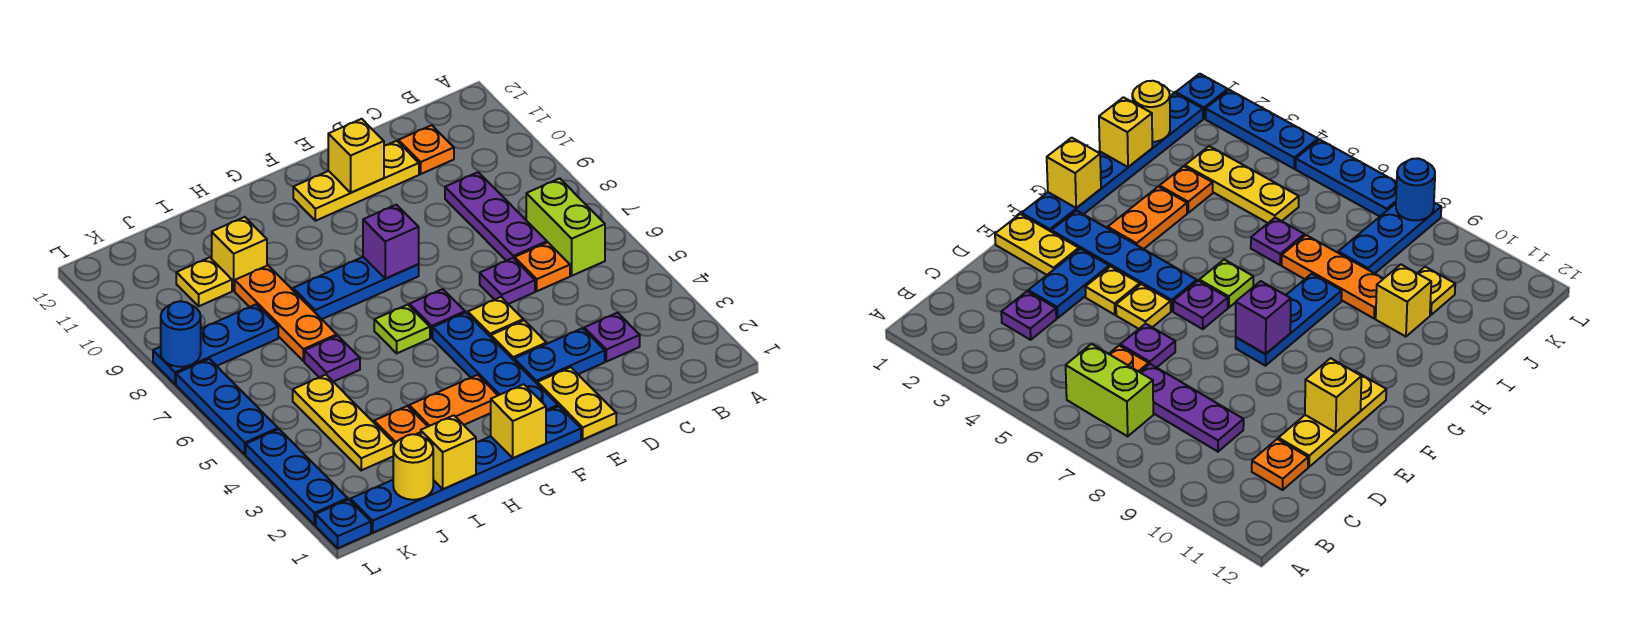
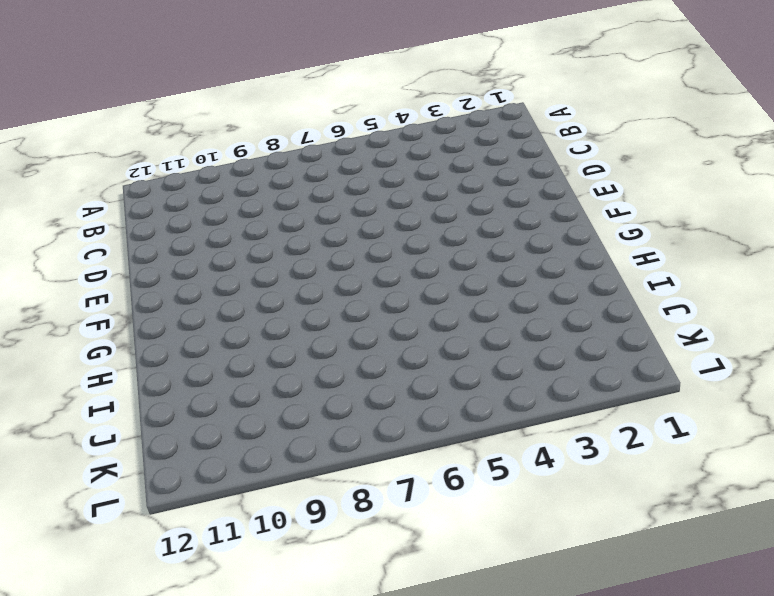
none -> lime brick B6:B7 level 1
none -> purple plate C3 level 1
none -> orange plate C6 level 1
none -> purple plate C7:C9 level 1

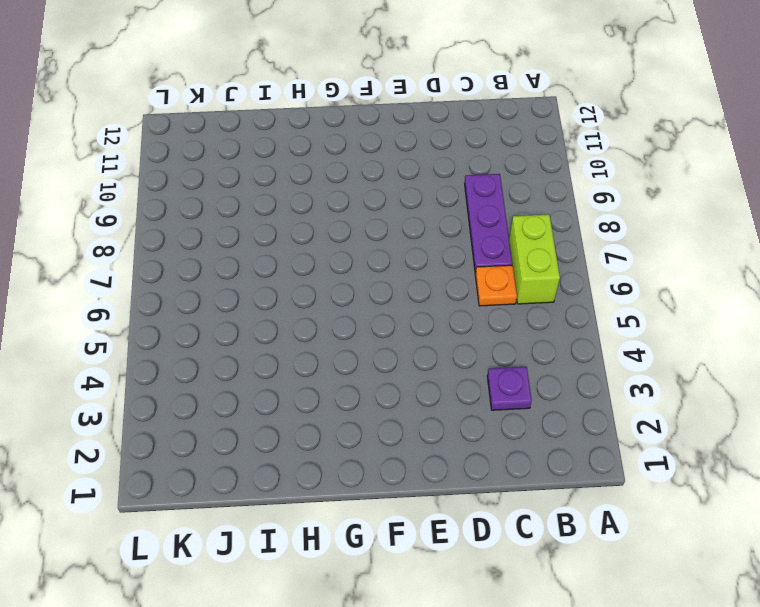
none -> orange plate C11 level 1
none -> blue plate D3:E3 level 1
none -> purple plate D6 level 1
none -> yellow plate D11:F11 level 1

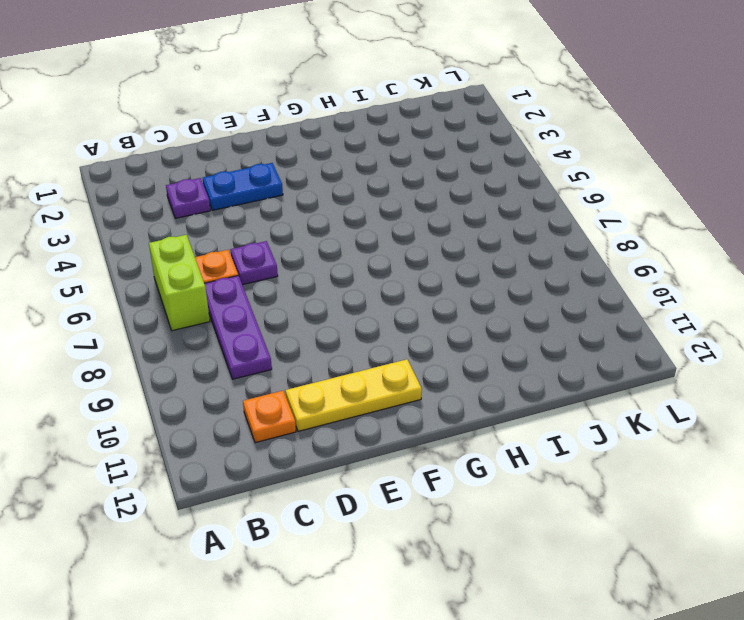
none -> yellow plate E1:E2 level 1
none -> yellow plate E4 level 1
none -> yellow plate E5 level 1
none -> blue plate F1:K1 level 1

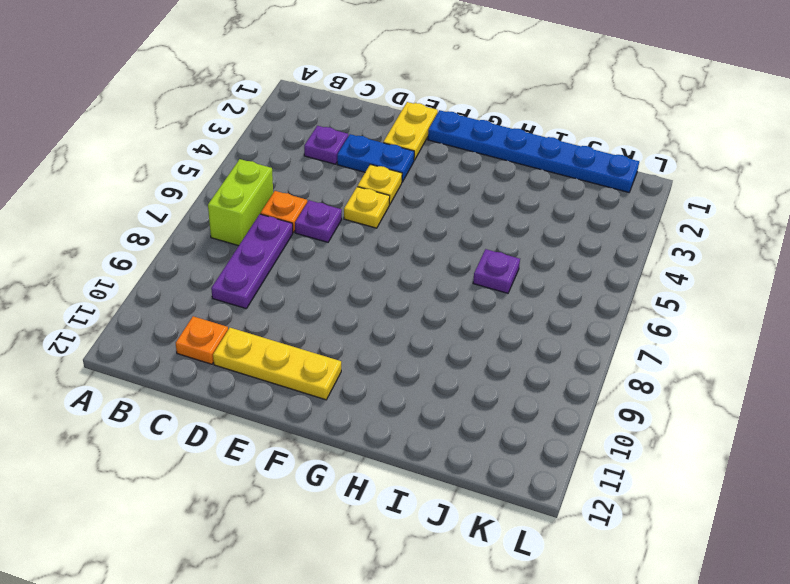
none -> blue plate F2:F5 level 1
none -> purple plate F6 level 1
none -> blue plate F8:H8 level 1
none -> orange plate G3:H3 level 1

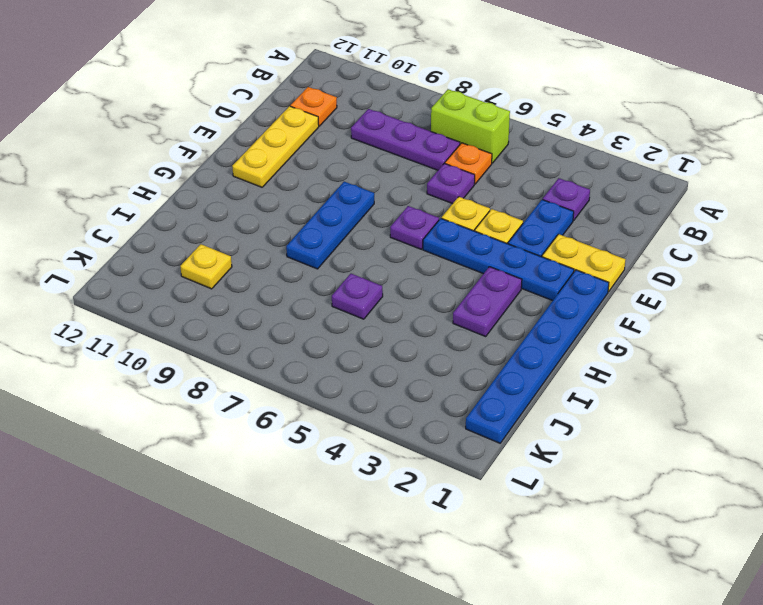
purple plate G3:H3 level 1 -> orange plate G3:H3 level 1
none -> lime plate G6 level 1
none -> orange plate I3 level 1
none -> orange plate I7:I9 level 1
none -> yellow brick I10 level 1

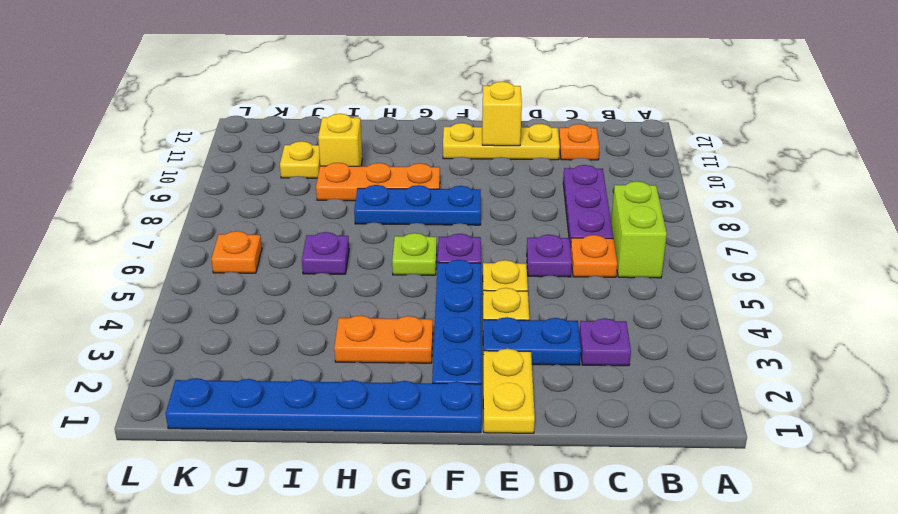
orange plate G9:I9 level 1 -> orange plate I7:I9 level 1
orange plate K6 level 1 -> orange plate I3 level 1
none -> yellow plate J3:J5 level 1
none -> blue plate J8:L8 level 1
none -> blue plate L1 level 1
none -> blue plate L2:L4 level 1

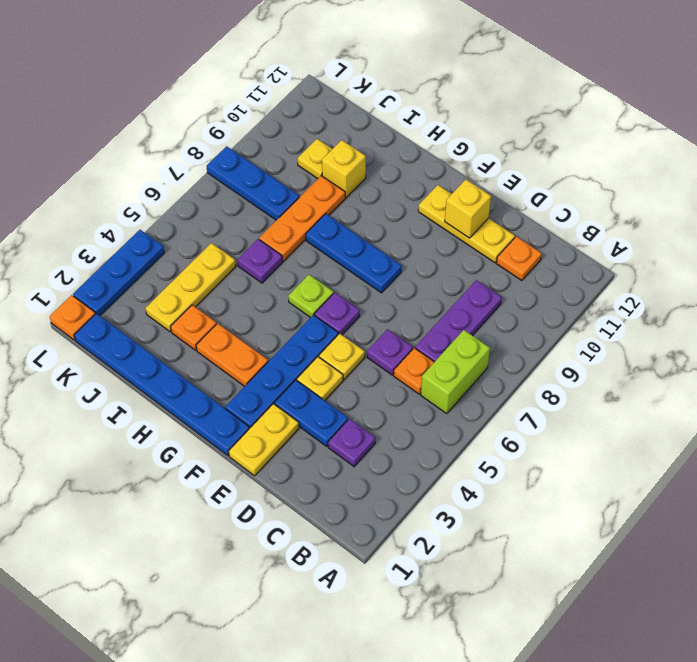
orange plate L1 level 1 -> blue plate L1 level 1
none -> blue plate L5:L7 level 1
none -> purple brick F8 level 2
none -> yellow brick G1 level 2
none -> yellow brick I1 level 2

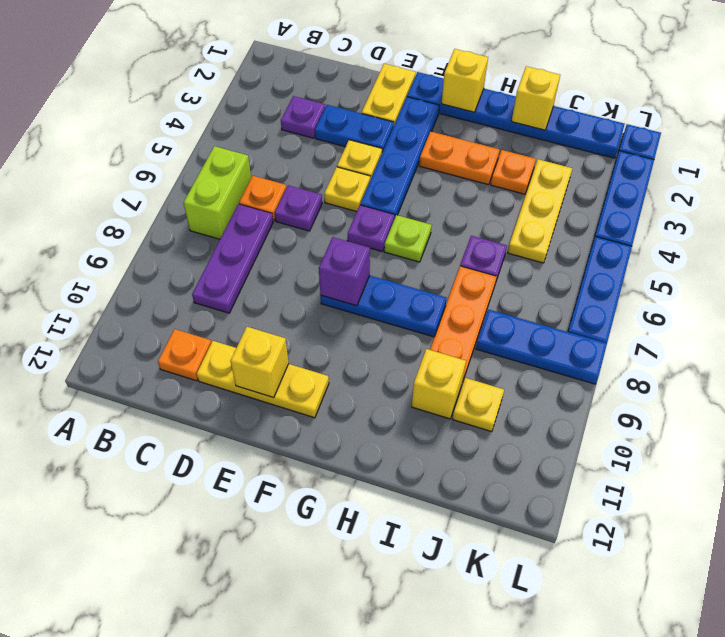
none -> yellow round brick J1 level 2
none -> blue round brick L8 level 2

